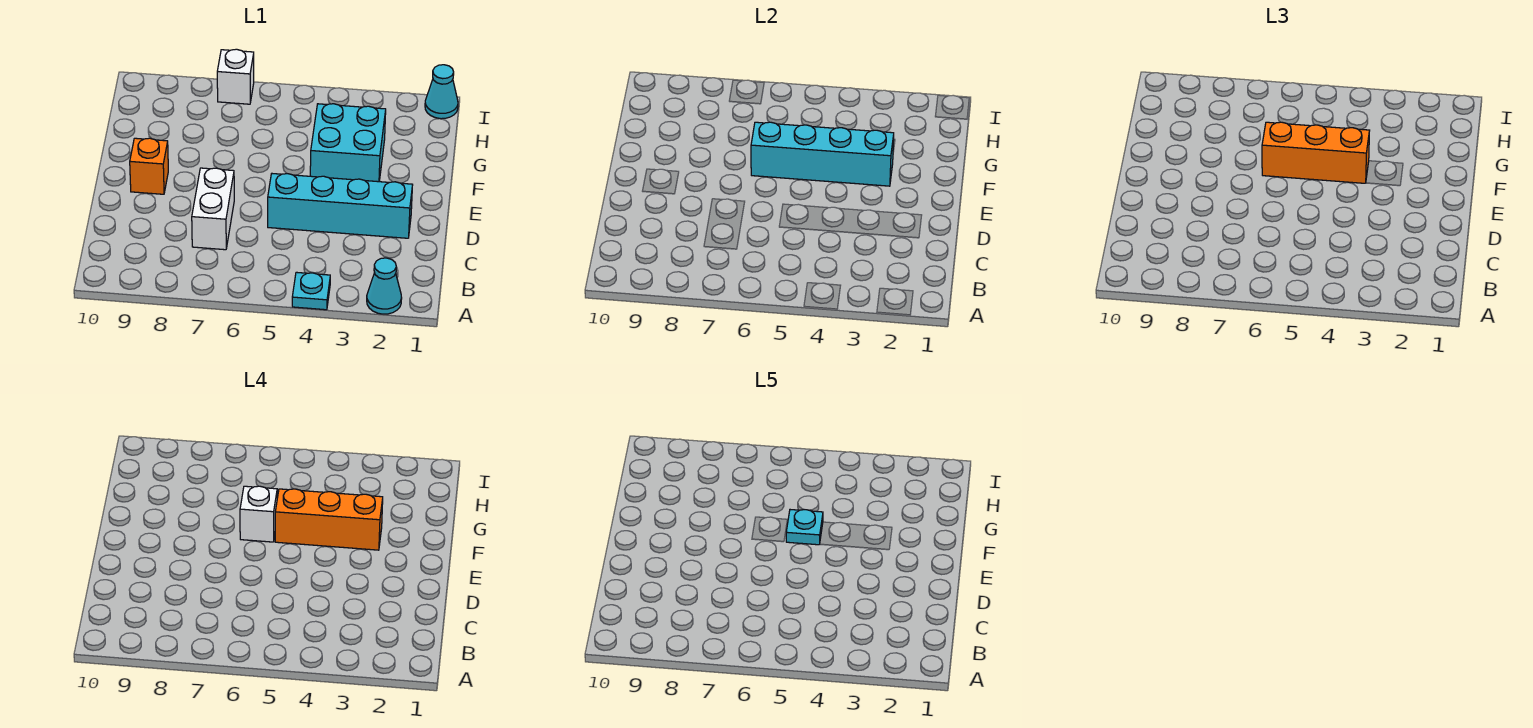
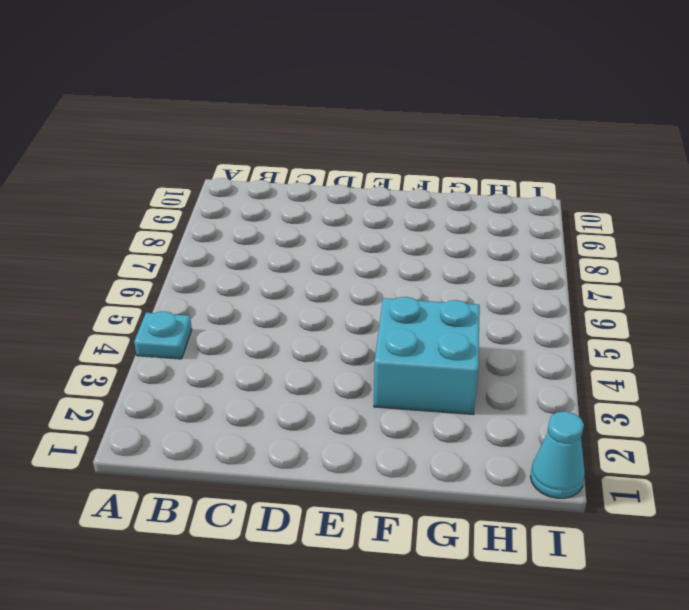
none -> cyan cone A2 level 1
none -> white brick C7:D7 level 1
none -> cyan brick D2:D5 level 1

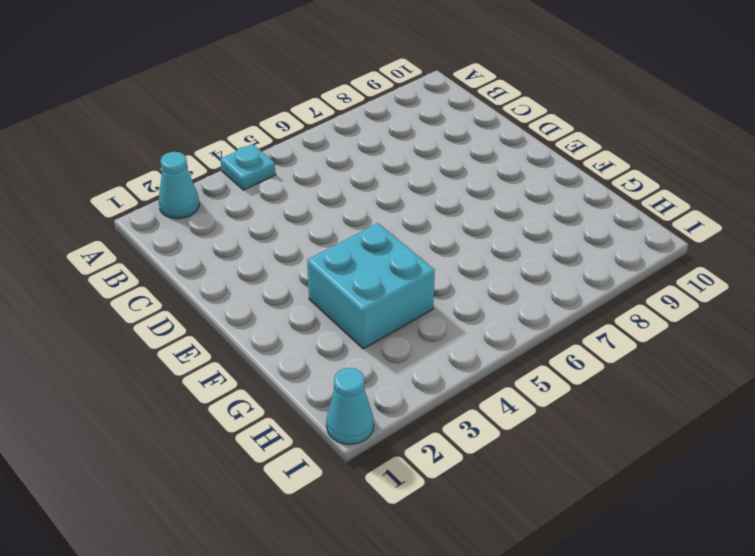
none -> white brick C7:D7 level 1
none -> cyan brick D2:D5 level 1
none -> orange brick E9 level 1

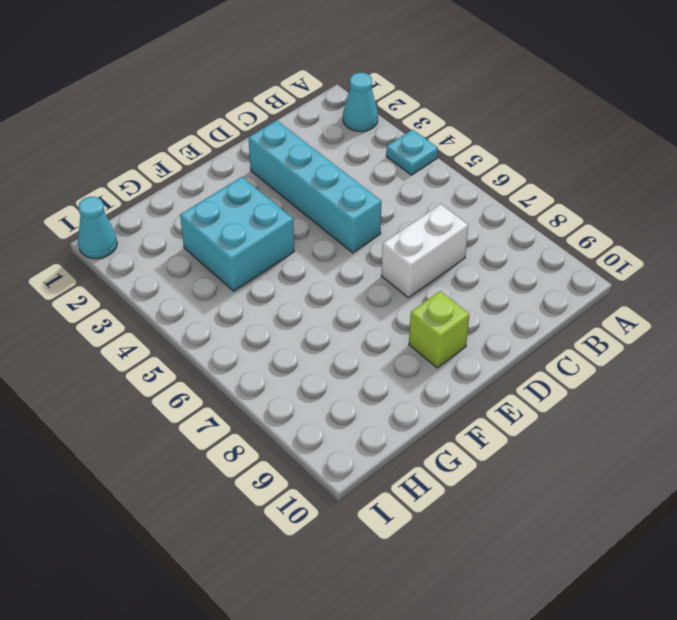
lime brick E9 level 1 -> orange brick E9 level 1
none -> white brick I7 level 1
none -> cyan brick F3:F6 level 2
none -> orange brick F4:F6 level 3

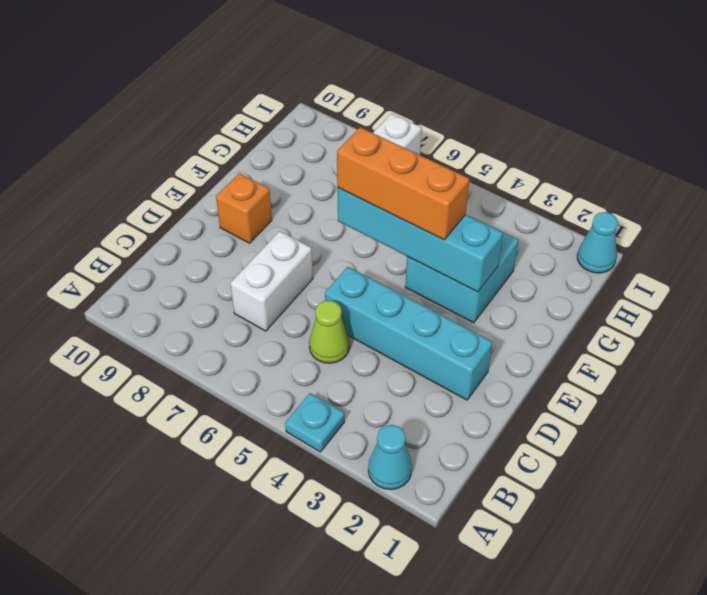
lime cone C5 level 1 -> none
none -> orange brick F3:F5 level 4
none -> white brick F6 level 4
none -> cyan plate F5 level 5

